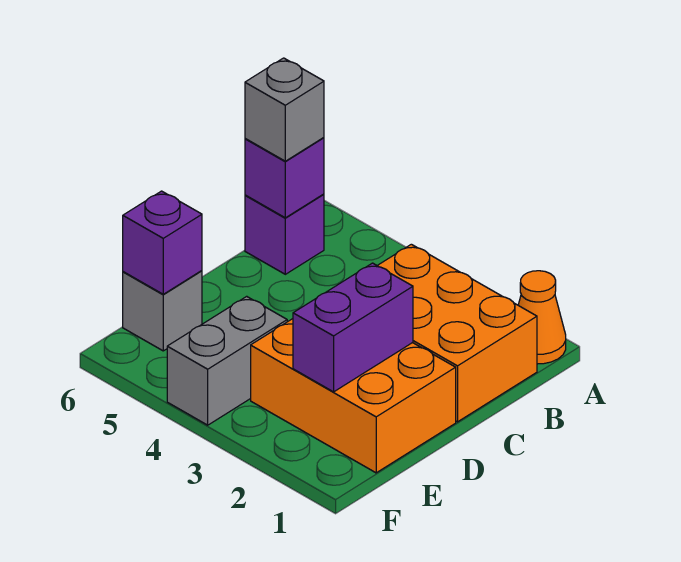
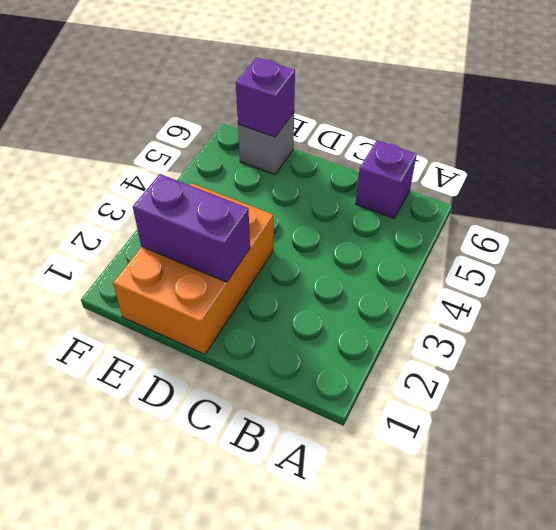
none -> orange cone A1 level 1
none -> orange brick B1:C3 level 1

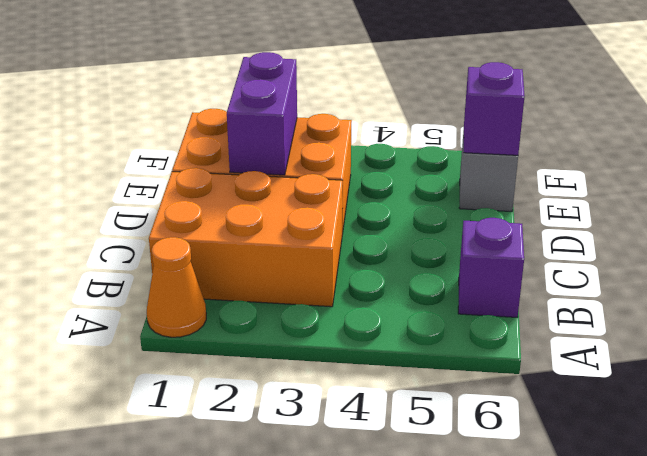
none -> grey brick E4:F4 level 1
none -> purple brick B6 level 2

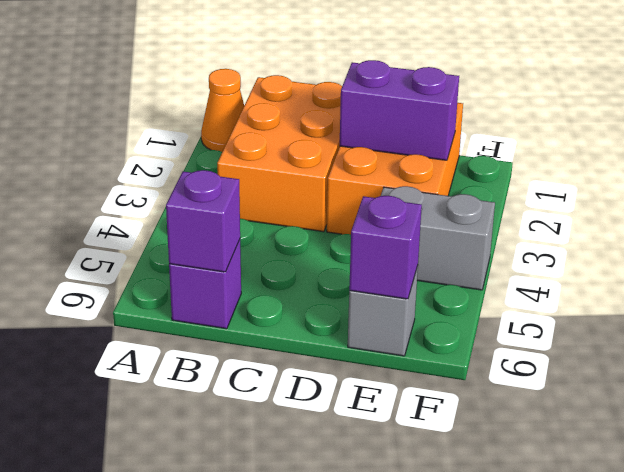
none -> grey brick B6 level 3

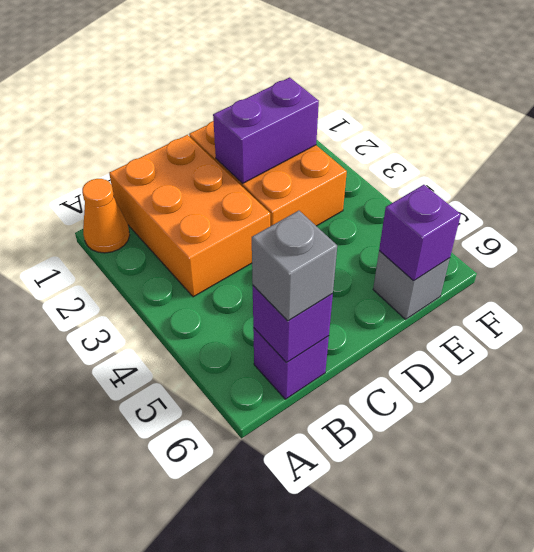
none -> grey brick E4:F4 level 1

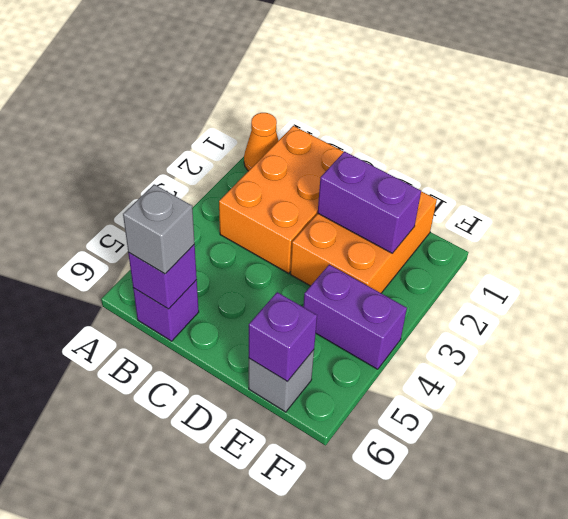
purple brick E4:F4 level 1 -> grey brick E4:F4 level 1

